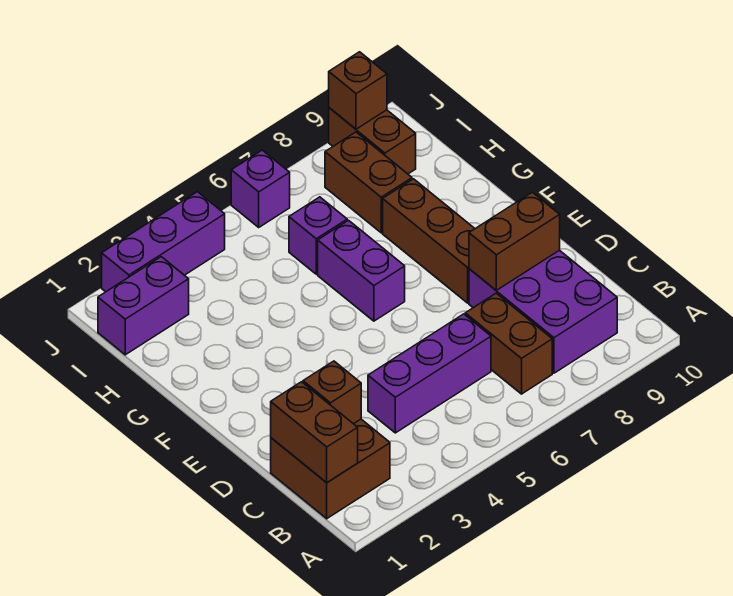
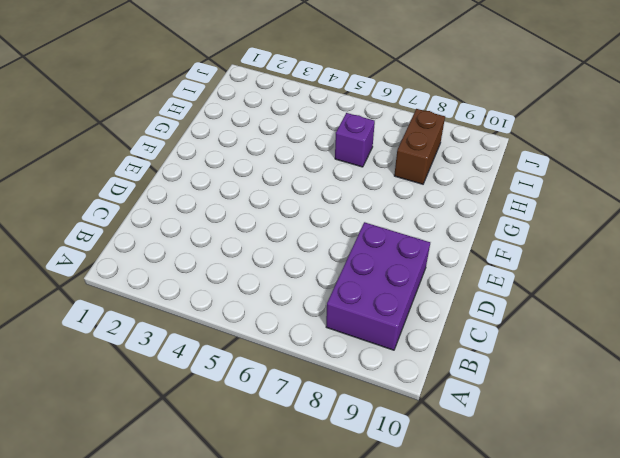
none -> brown brick B1:C2 level 1
none -> brown brick B7:C7 level 1
none -> purple brick C4:C6 level 1

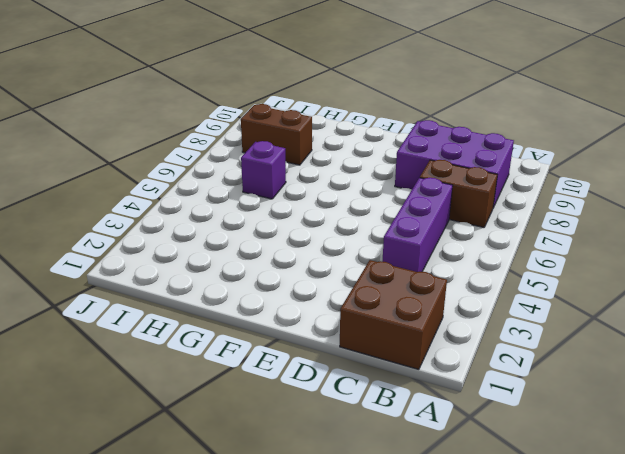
none -> brown brick E8:G8 level 1
none -> purple brick F6:G6 level 1
none -> purple brick I1:I2 level 1

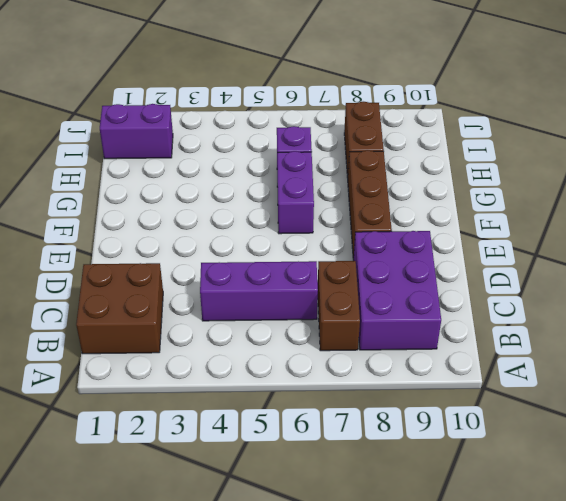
none -> brown brick I9:J9 level 1
none -> purple brick J2:J4 level 1
none -> purple brick J6 level 1

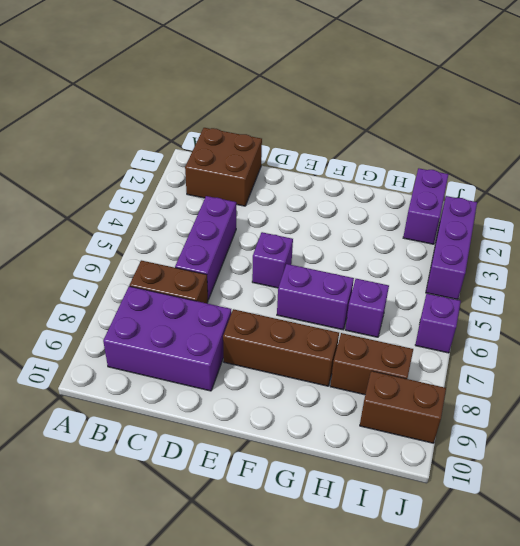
purple brick E5 level 1 -> none
none -> brown brick B1:C1 level 2
none -> brown brick C2 level 2
none -> brown brick D8:D9 level 2

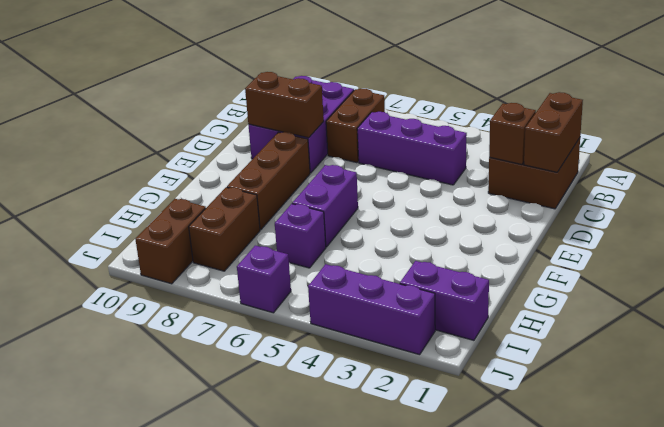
none -> brown brick J9 level 2

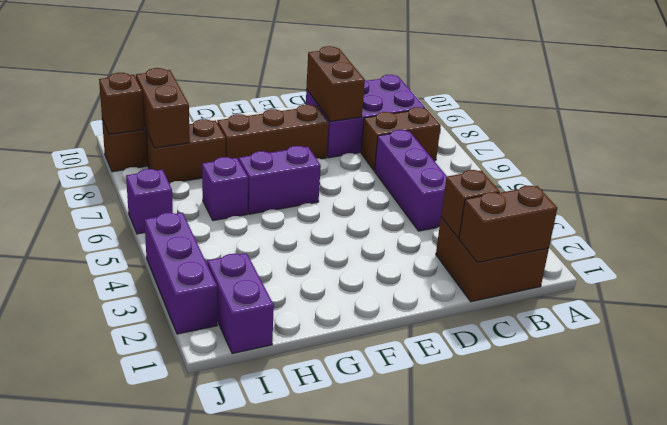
brown brick I8:I9 level 2 -> none

